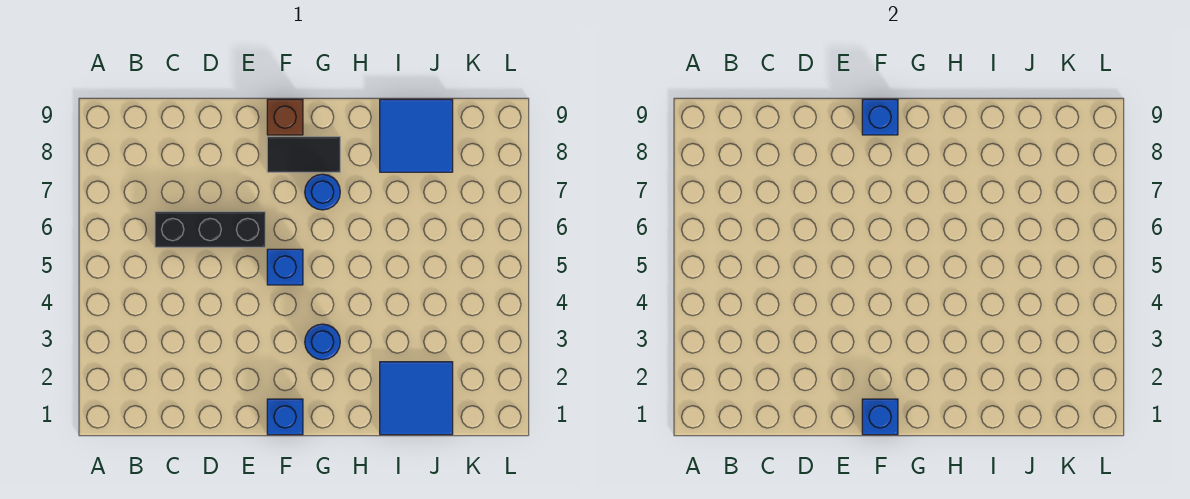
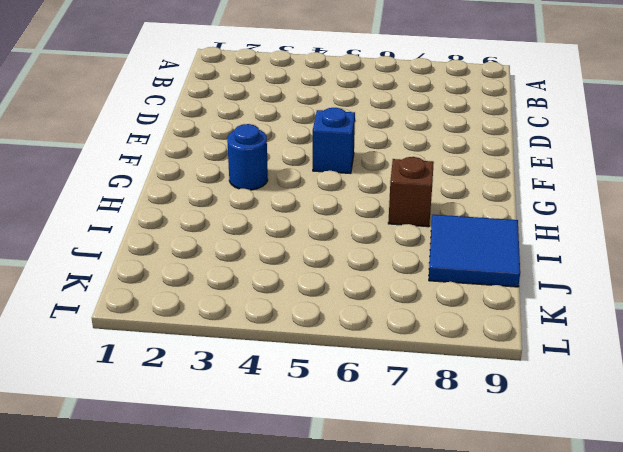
brown brick H7 level 1 -> brown brick F9 level 1
none -> black brick C6:E6 level 1
none -> blue brick F1 level 1

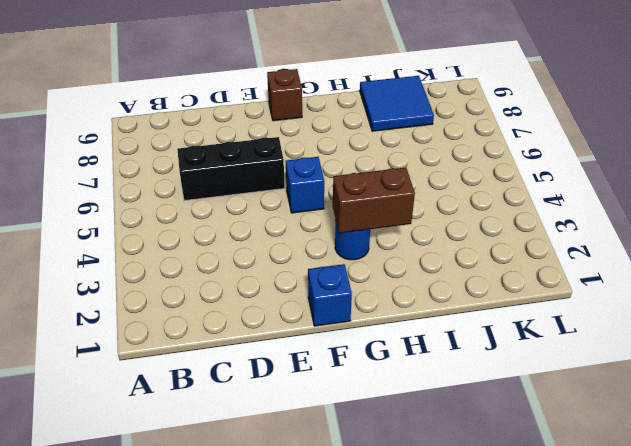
brown brick G3:H3 level 2 -> none
none -> black tile F8:G8 level 1
none -> blue round brick G7 level 1

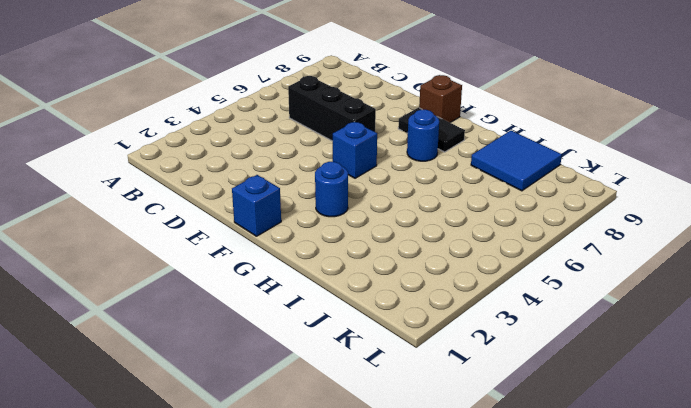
none -> blue tile I1:J2 level 1
none -> blue brick F1 level 2

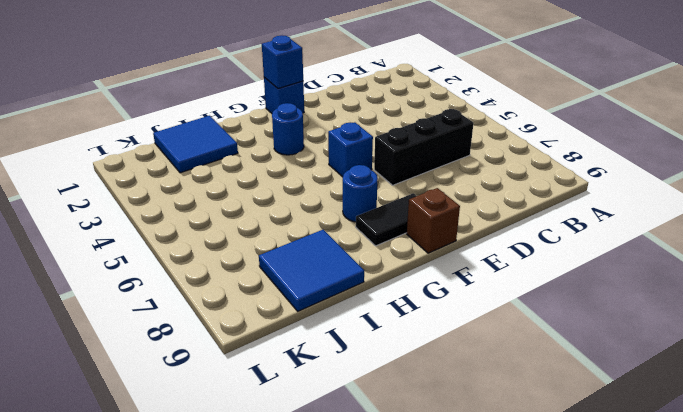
none -> blue brick F9 level 2

